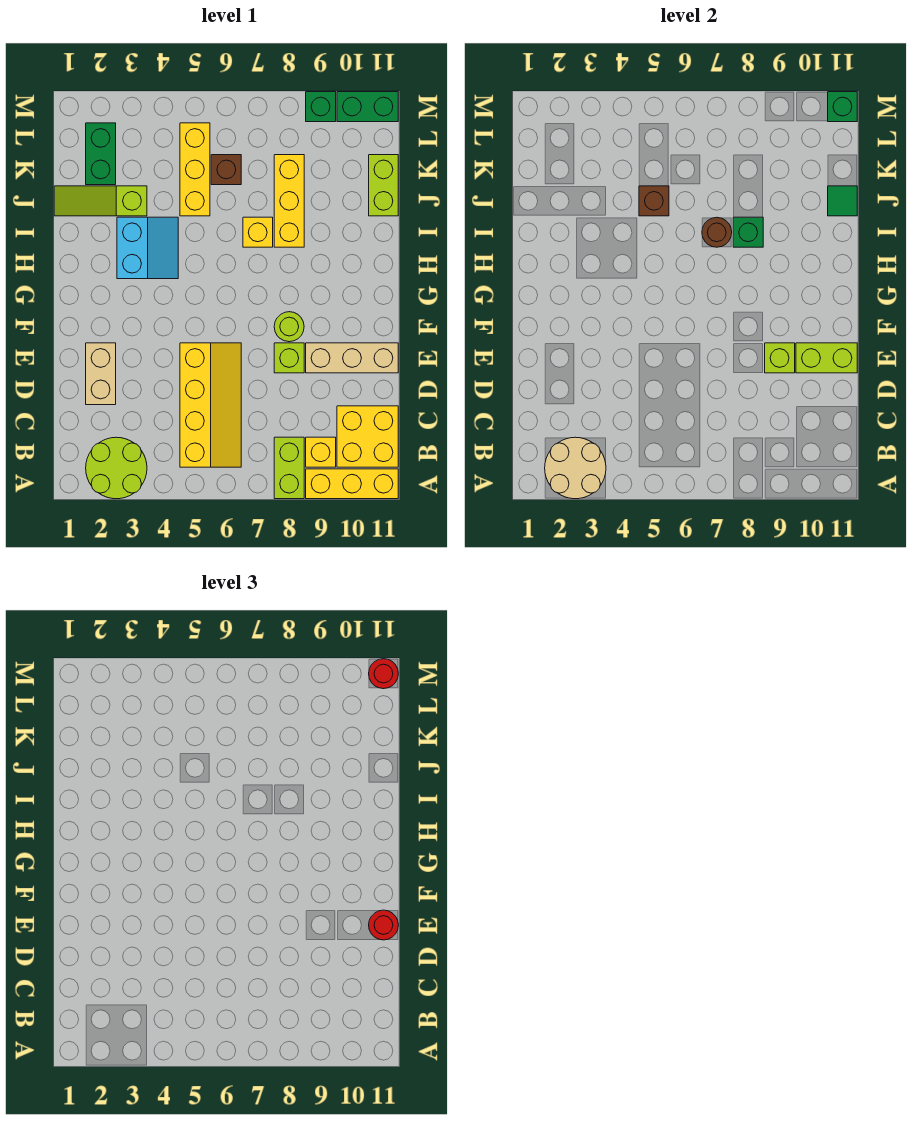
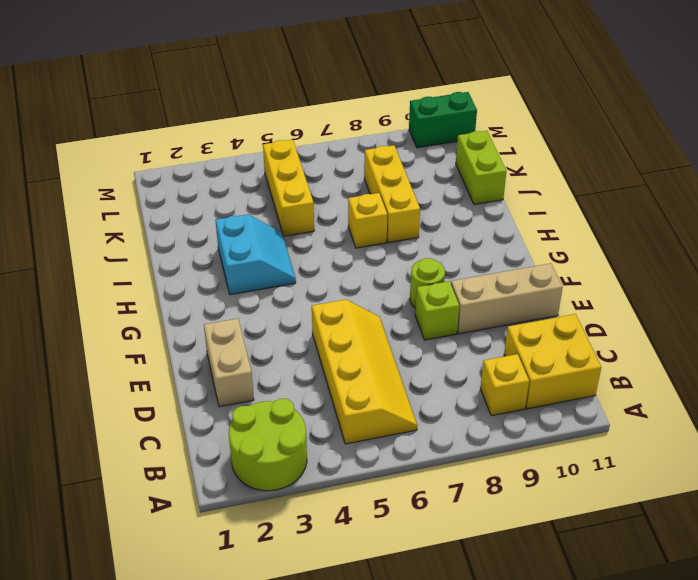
none -> lime brick A8:B8 level 1
none -> yellow brick A9:A11 level 1
none -> lime slope J1:J3 level 1 top 3
none -> green brick K2:L2 level 1

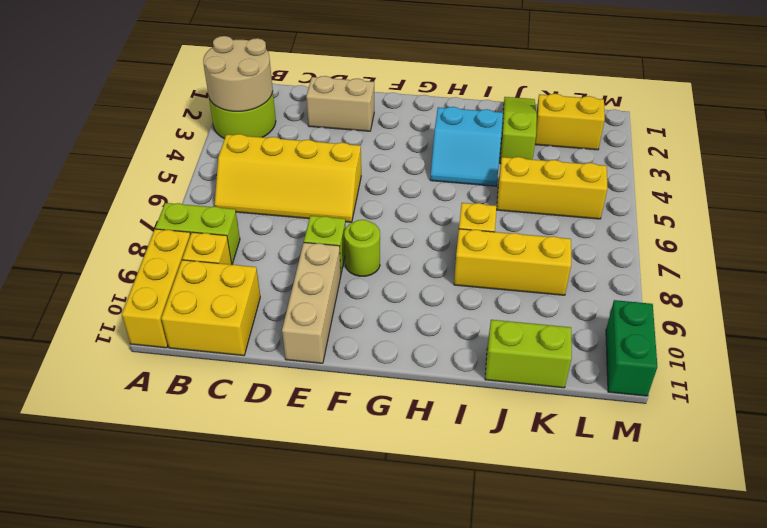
yellow brick K2:L2 level 1 -> green brick K2:L2 level 1
none -> brown brick K6 level 1
none -> green brick M9 level 1
none -> lime brick E9 level 2
none -> lime brick E10:E11 level 2

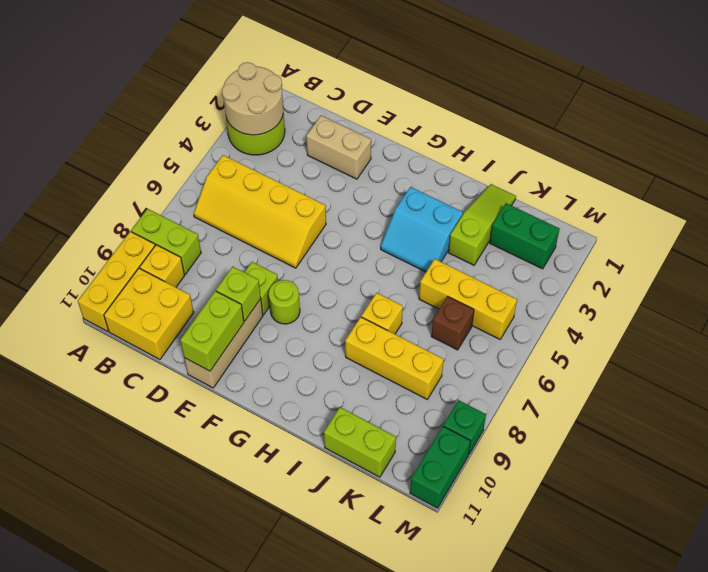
none -> brown round brick I7 level 2
none -> green brick I8 level 2
none -> brown brick J5 level 2
none -> green tile J11 level 2

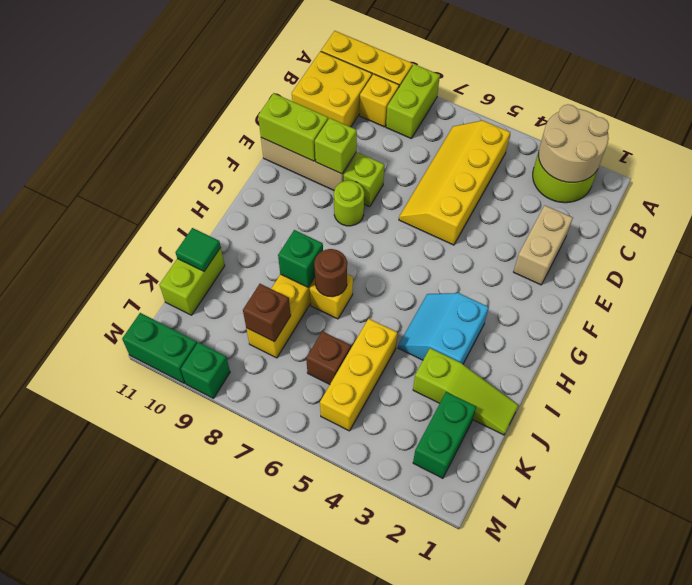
brown brick K8 level 2 -> brown brick J5 level 2
none -> green brick M11 level 2
none -> red round brick E11 level 3
none -> red round brick M11 level 3

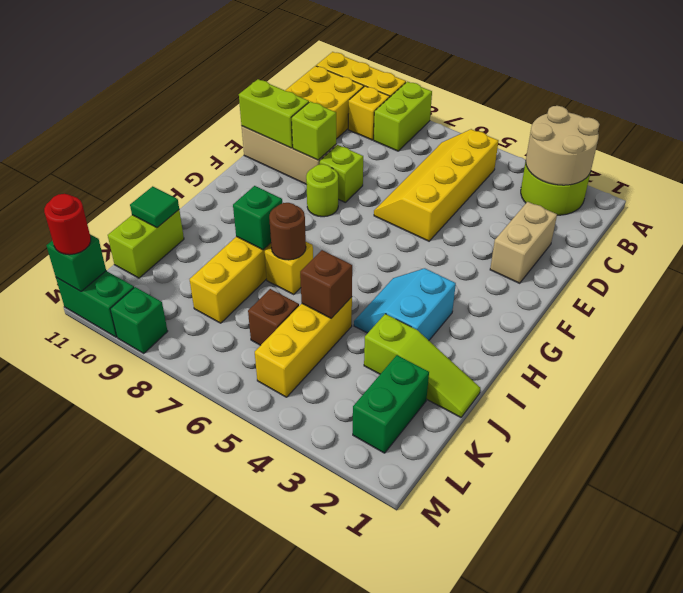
none -> red round brick E11 level 3

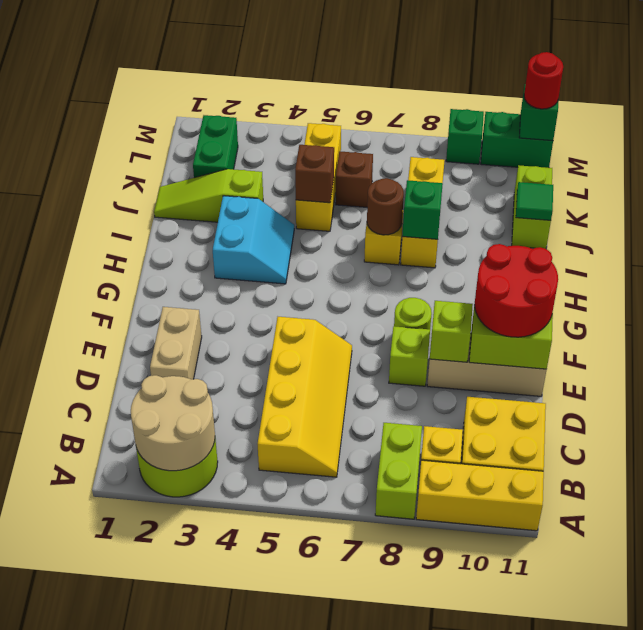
red round brick E10:F11 level 3 -> red round brick E11 level 3

